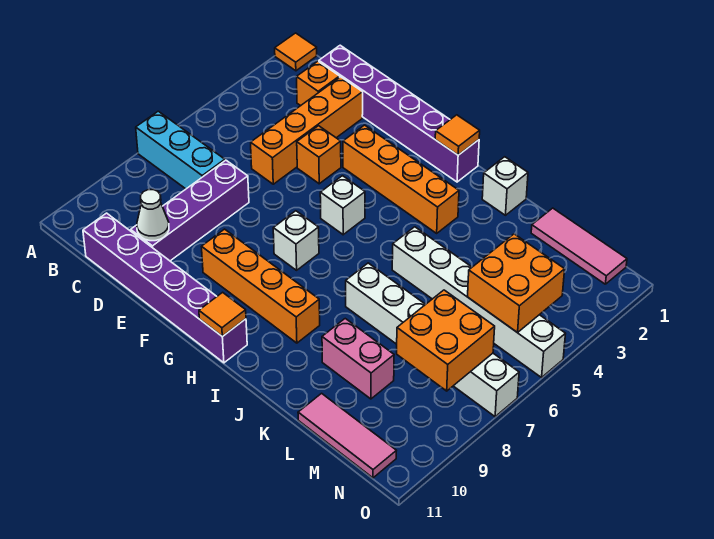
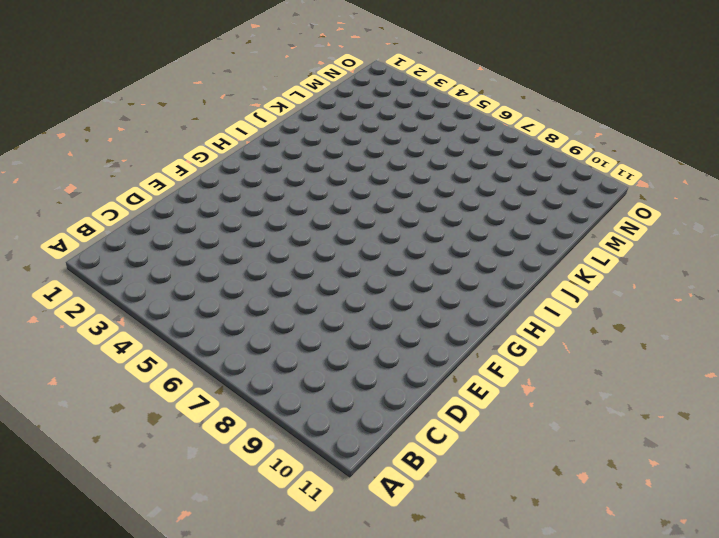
none -> orange tile A1 level 1
none -> cyan brick A7:C7 level 1
none -> purple brick C1:H1 level 1

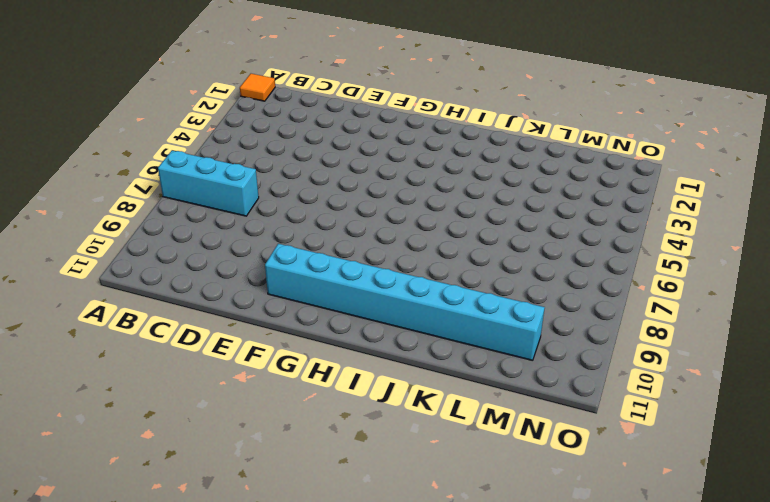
cyan brick F10:M10 level 1 -> none
none -> purple brick C1:H1 level 1
none -> orange brick C2 level 1
none -> purple brick C11:H11 level 1

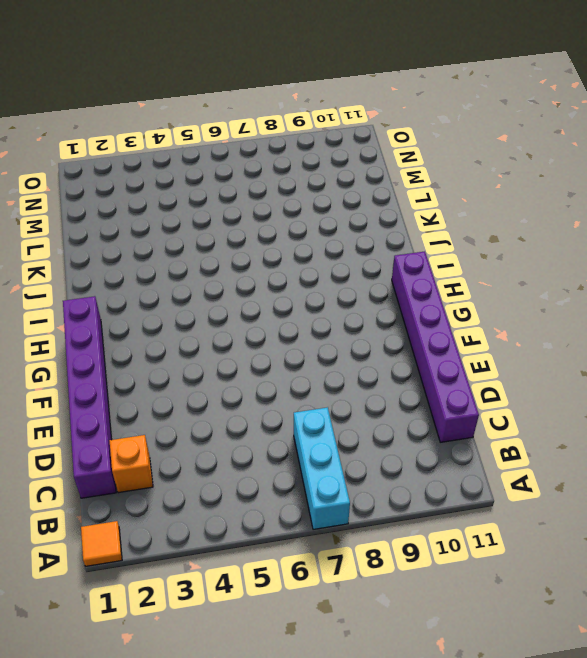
none -> orange brick D2:D5 level 1
none -> purple brick D7:D10 level 1
none -> orange brick E4 level 1

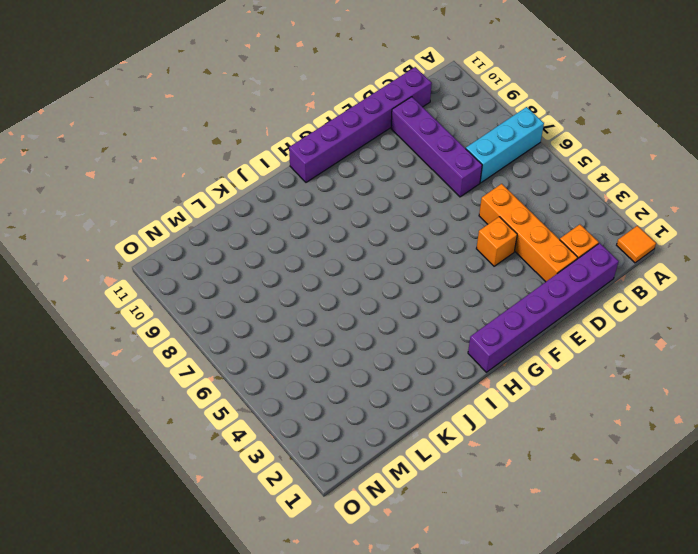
none -> orange brick F3:I3 level 1
none -> orange brick F9:I9 level 1
none -> white brick G5 level 1

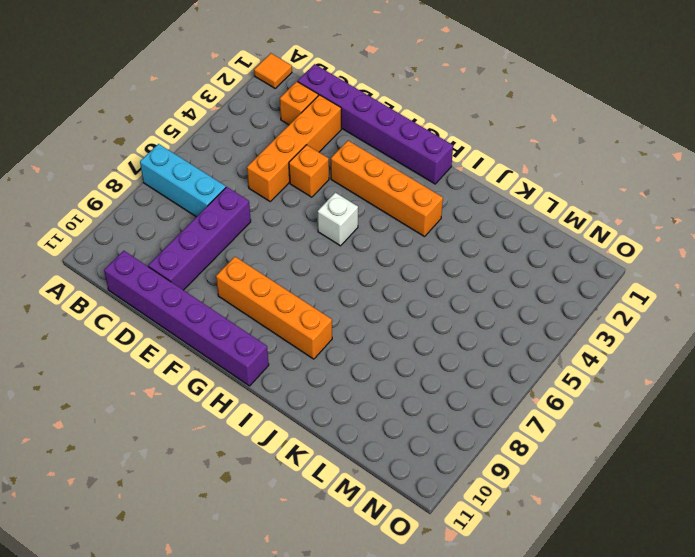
none -> white brick G7 level 1
none -> white brick J1 level 1
none -> white brick J5:O5 level 1

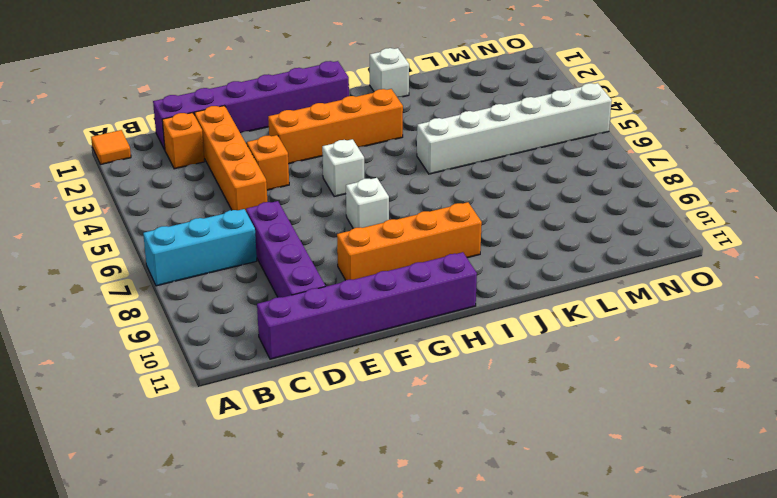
none -> white brick J7:O7 level 1
none -> pink brick K9:L9 level 1
none -> pink tile L1:N1 level 1

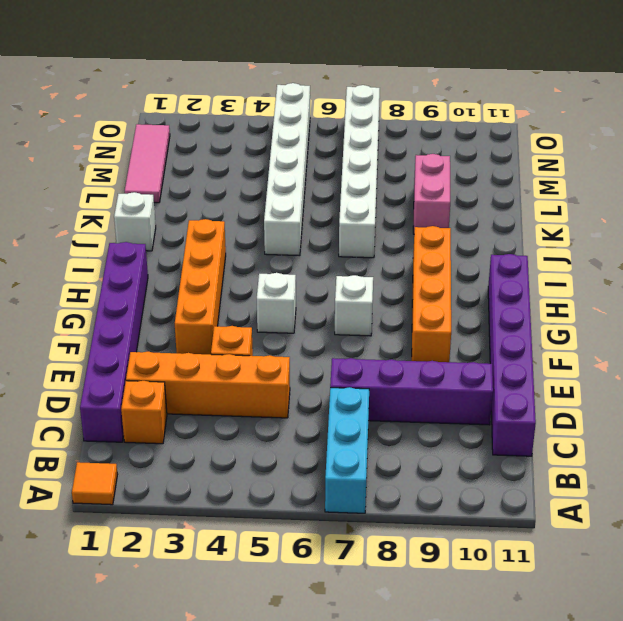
none -> pink tile L11:N11 level 1
none -> white cone D10 level 2
none -> orange tile H1 level 2

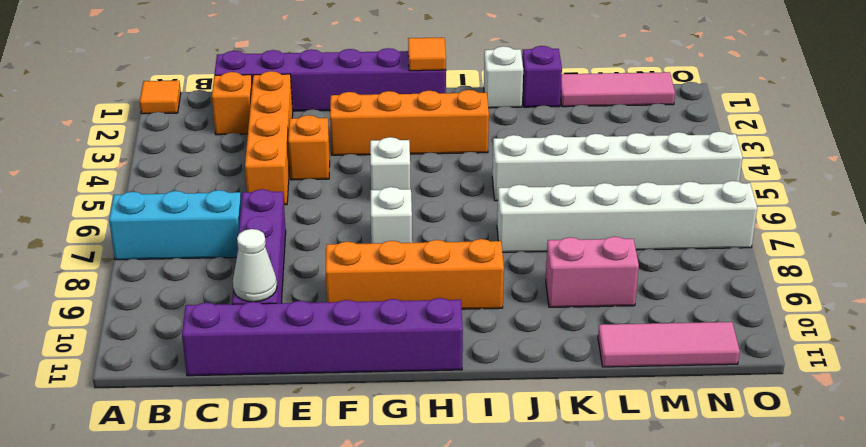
purple brick K1 level 1 -> none
none -> orange tile H11 level 2
none -> orange brick M4:N5 level 2
none -> orange brick M7:N8 level 2

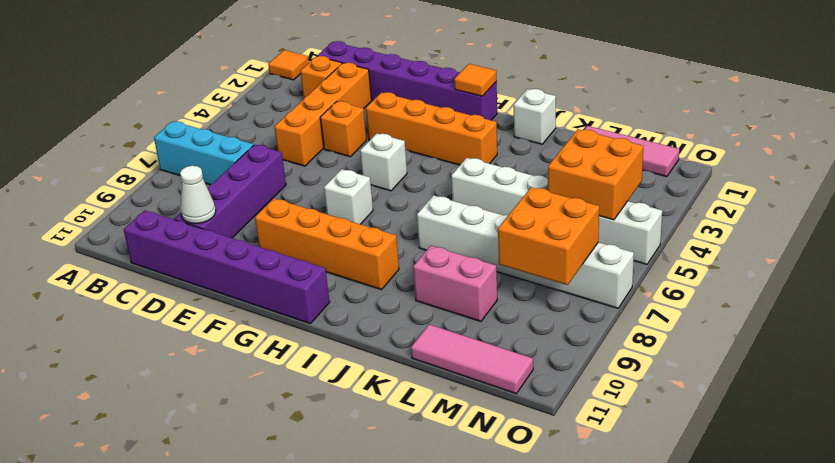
none -> orange tile H11 level 2

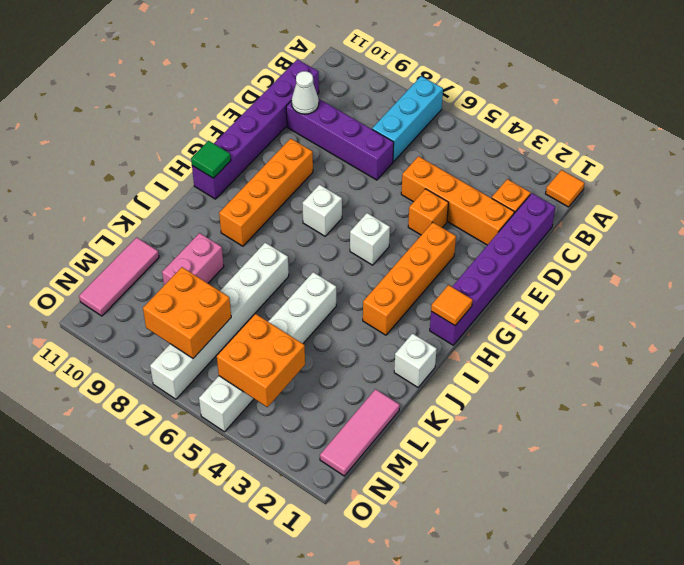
green tile H11 level 2 -> orange tile H11 level 2

